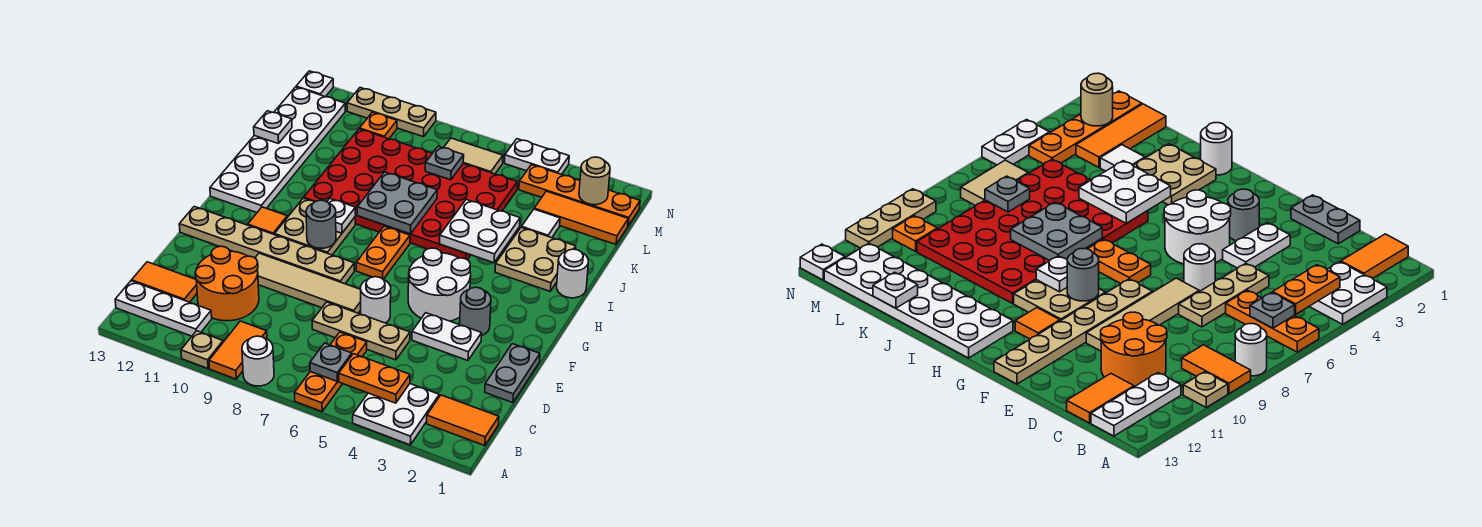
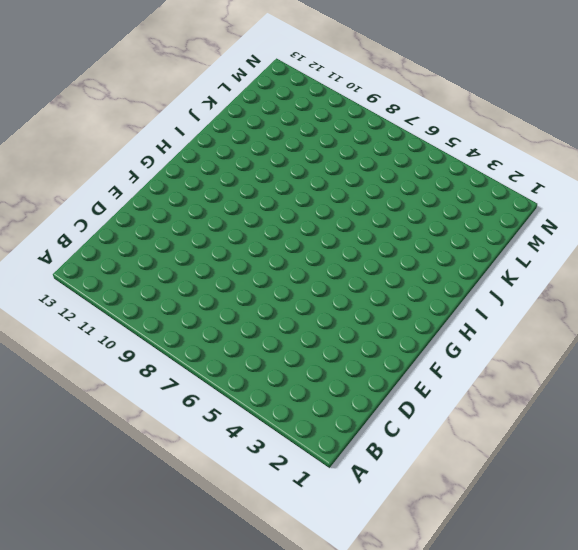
none -> white plate A3:B4 level 1
none -> orange plate A6:C6 level 1
none -> white round brick A8 level 1
none -> orange tile A9:B9 level 1

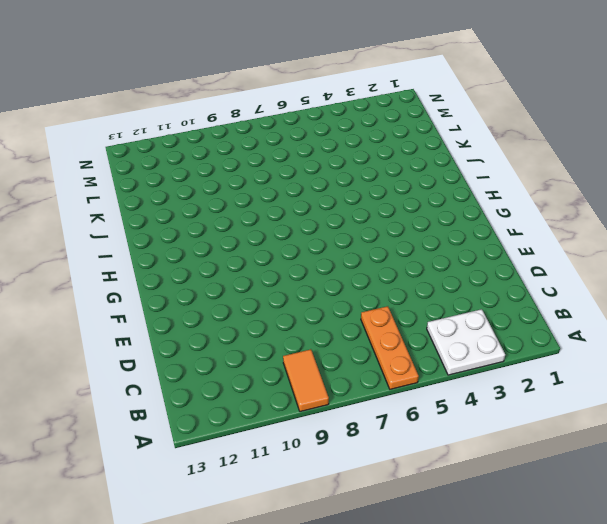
none -> white round brick A8 level 1
none -> tan plate A10 level 1
none -> orange tile B1:B2 level 1
none -> white plate B11:B13 level 1

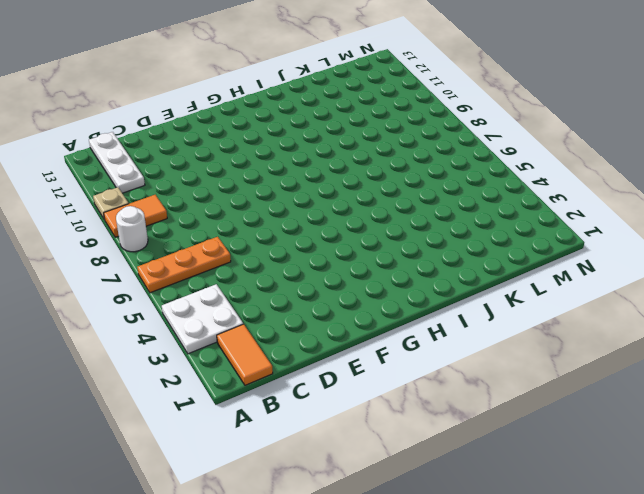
none -> orange round brick C10:D11 level 1
none -> orange tile C12:C13 level 1
none -> grey plate D1:E1 level 1
none -> tan plate D5:D7 level 1

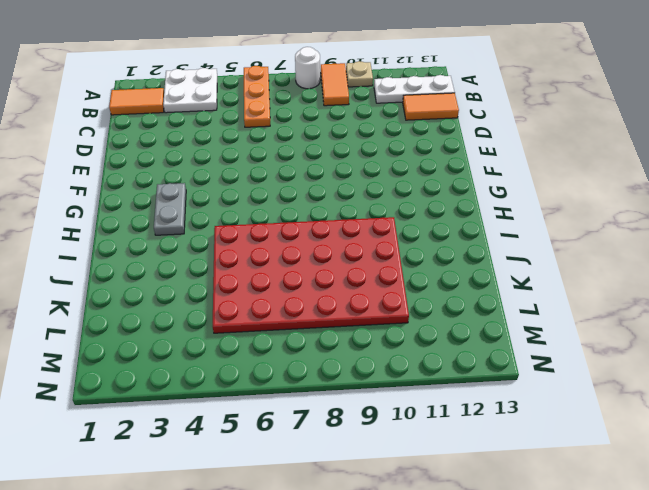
grey plate G3:H3 level 1 -> grey plate D1:E1 level 1
none -> orange round brick C10:D11 level 1
none -> tan plate D5:D7 level 1
none -> white plate E3:E4 level 1
none -> white round brick E6 level 1

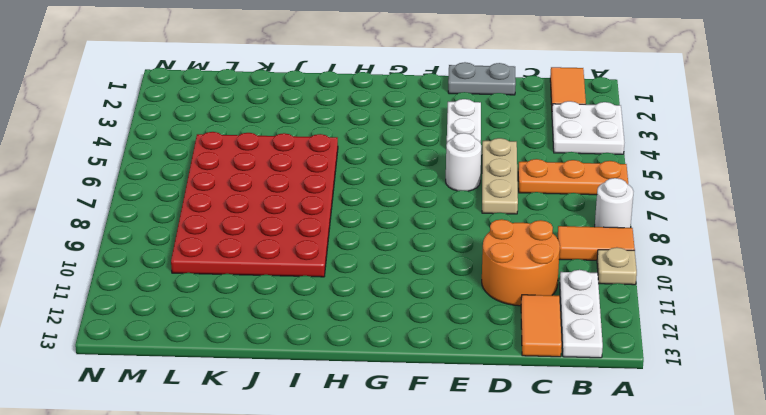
none -> tan tile E7:E10 level 1
none -> grey round brick F3 level 1
none -> white round brick F4:G5 level 1
none -> tan plate F8:F13 level 1

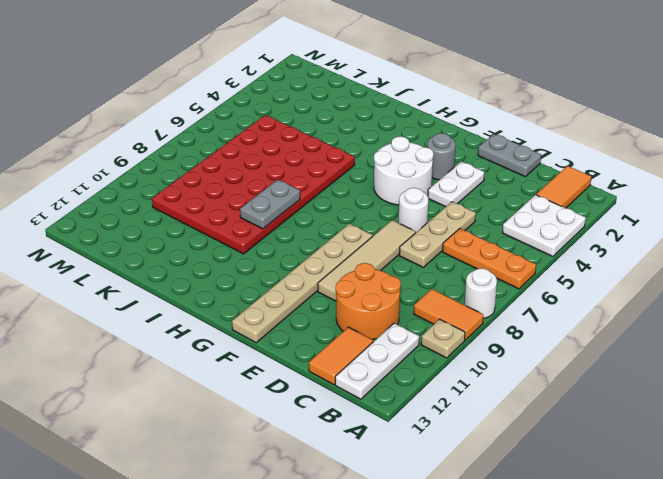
grey plate I8:I9 level 2 -> grey plate I7:J8 level 2
none -> orange plate G7:H7 level 1
none -> tan plate G9:H10 level 1
none -> orange tile G11 level 1
none -> white plate H12:M13 level 1

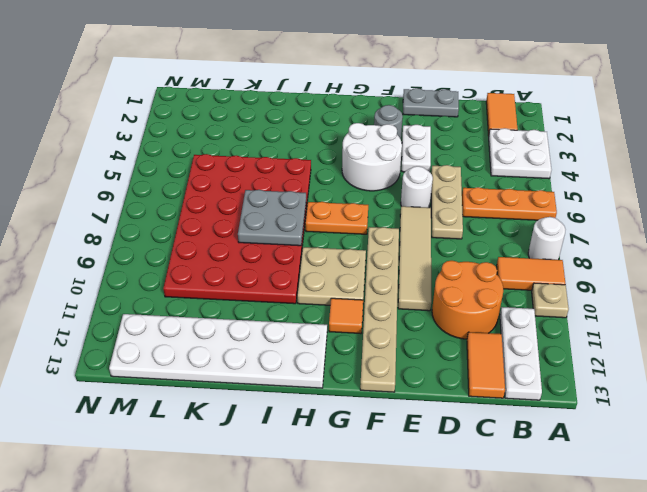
none -> white round brick I1 level 1
none -> tan plate I2:J3 level 1
none -> white tile K3 level 1
none -> orange tile L1:L3 level 1

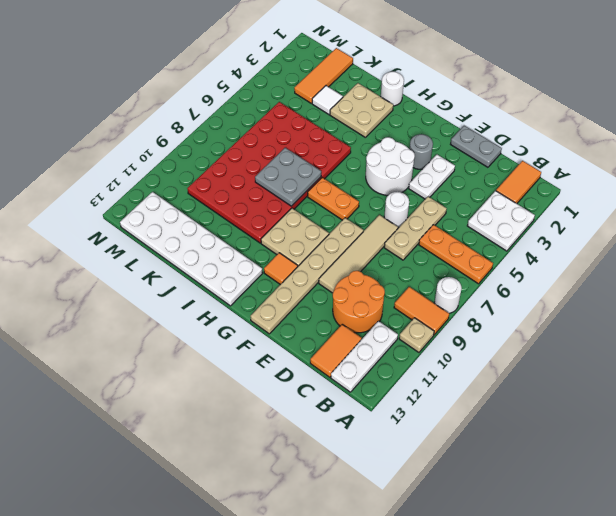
none -> orange plate M1:M4 level 1
none -> tan tile M6:M7 level 1
none -> orange plate M10 level 1
none -> white plate N4:N5 level 1

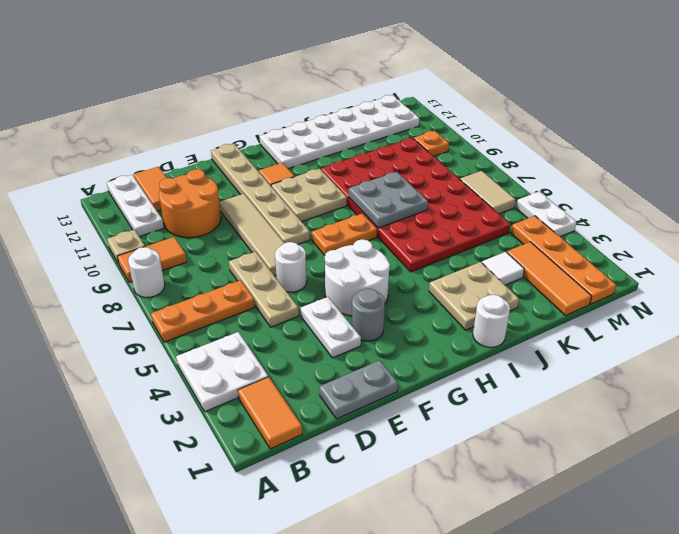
none -> tan plate N9:N11 level 1
none -> white plate N13 level 1
none -> orange plate B4:B5 level 2
none -> grey plate B6 level 2

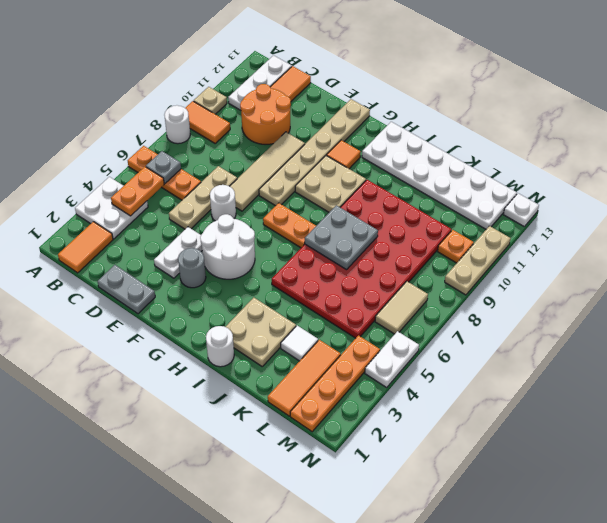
none -> grey round brick G9 level 2
none -> white plate H9 level 2
none -> white plate I4:J5 level 2
none -> white plate K13 level 2

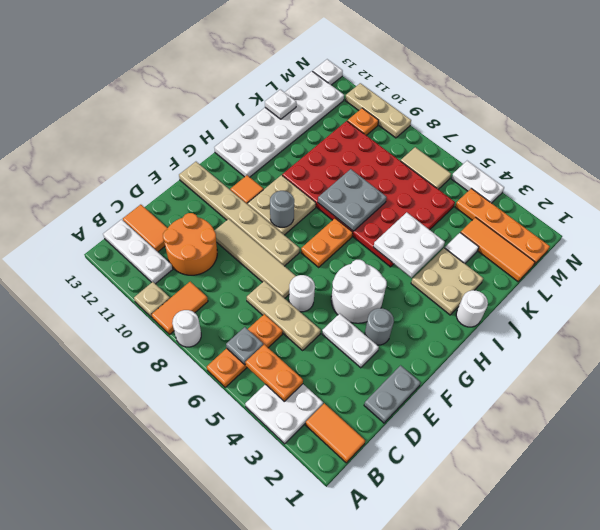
none -> white plate H9 level 2
none -> grey plate L7 level 2
none -> tan round brick M2 level 2

